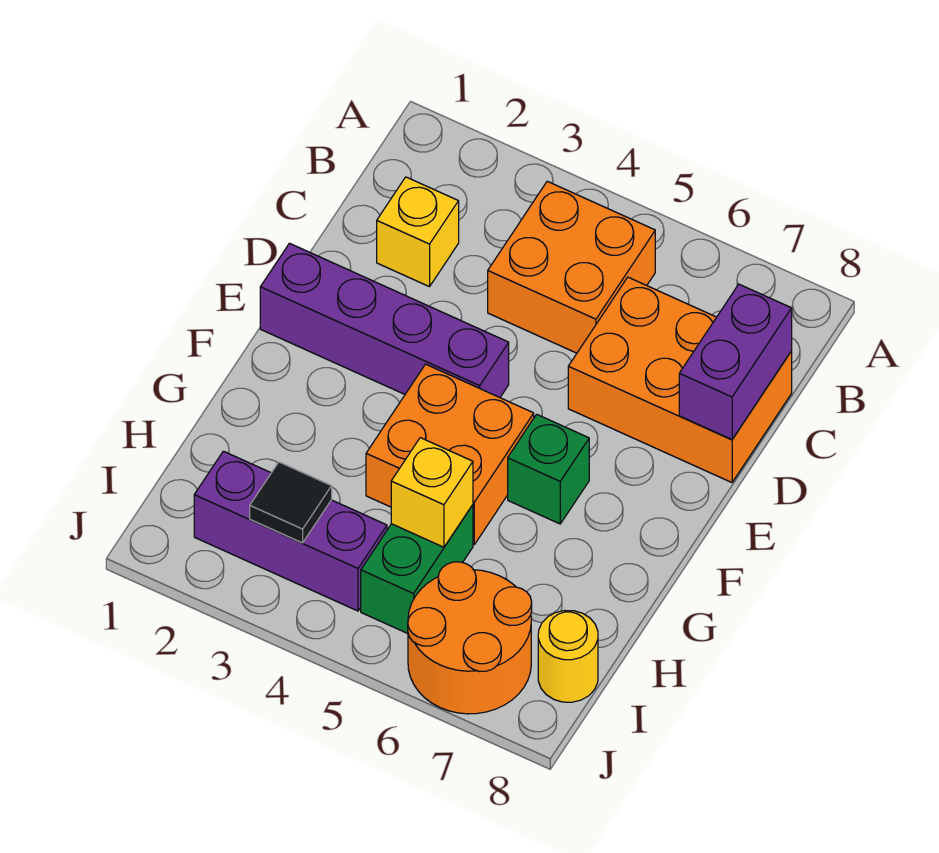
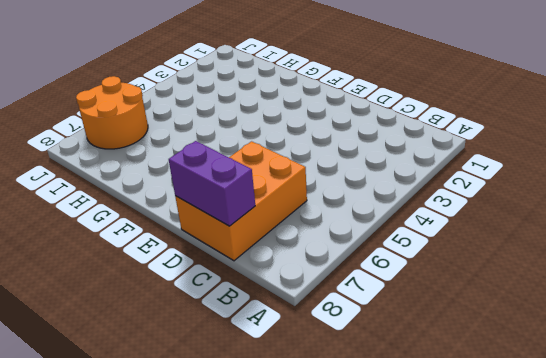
none -> orange brick B4:C5 level 1
none -> yellow brick C2 level 1
none -> purple brick E1:E4 level 1

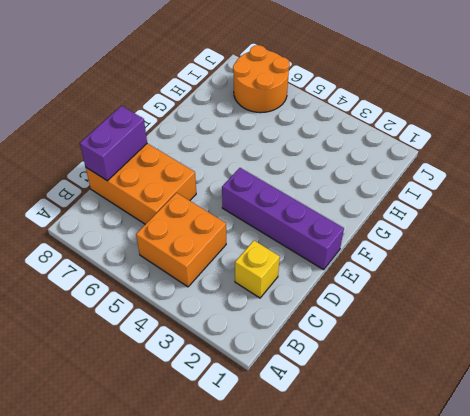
none -> orange brick F4:G5 level 1
none -> green brick F6 level 1
none -> green brick H5:I5 level 1

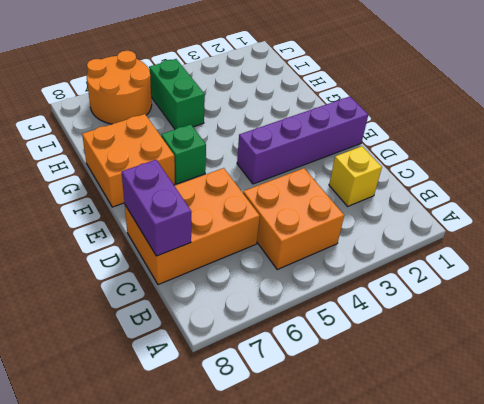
orange brick F7:G8 level 1 -> orange brick F4:G5 level 1
none -> purple brick I2:I4 level 1
none -> yellow round brick I8 level 1
none -> yellow brick H5 level 2

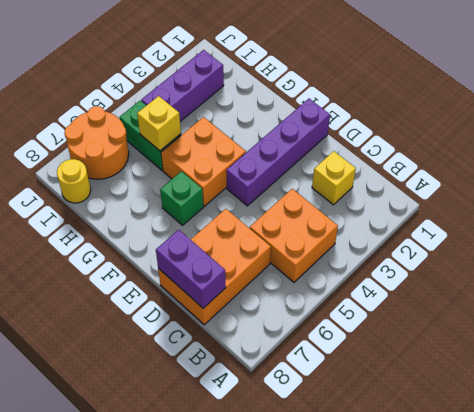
none -> black tile I3 level 2

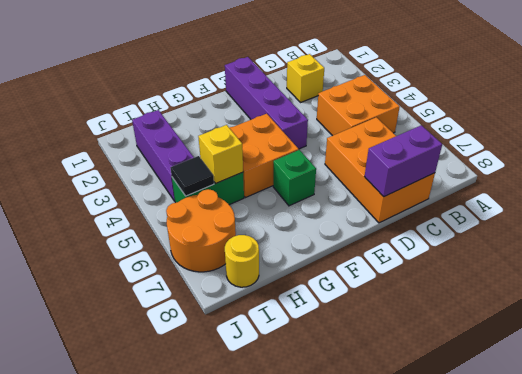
black tile I5 level 2 -> black tile I3 level 2

